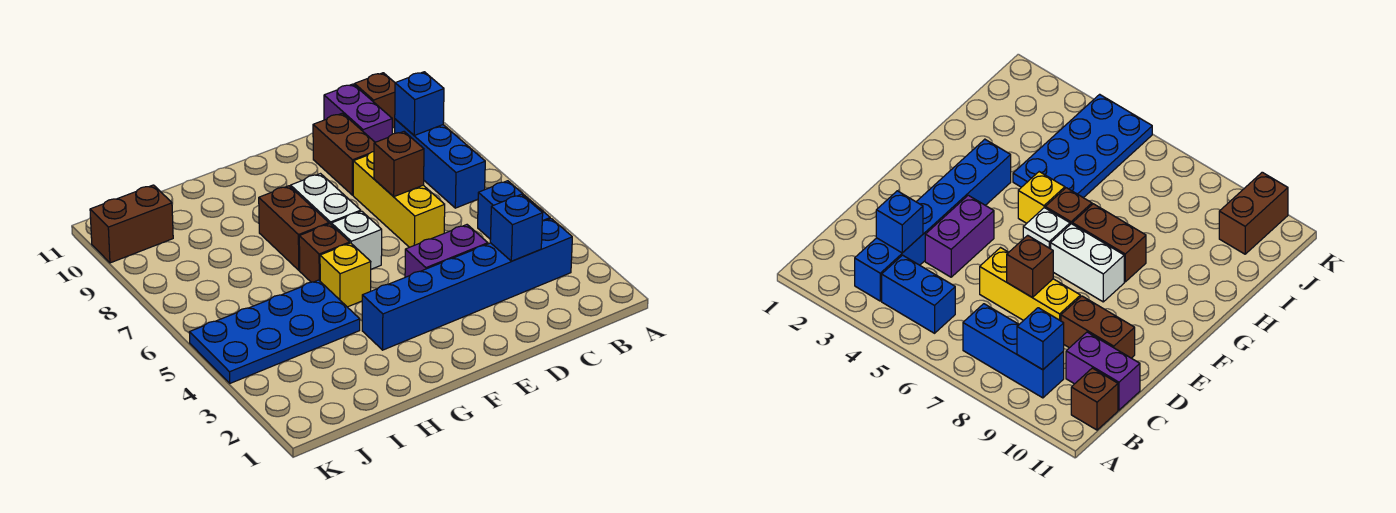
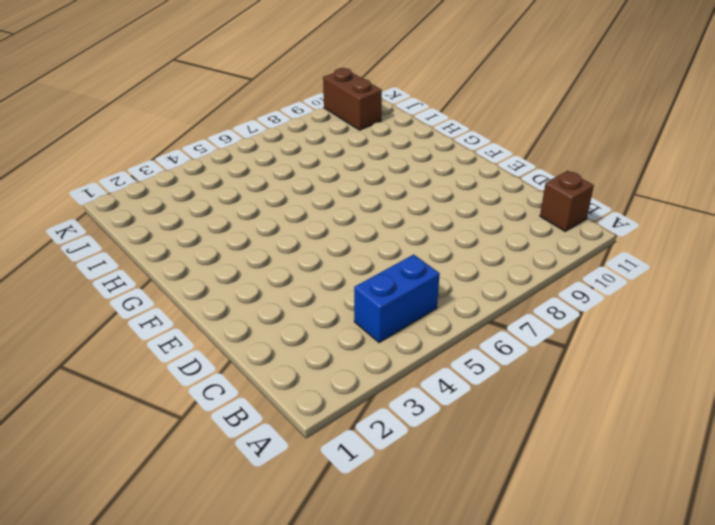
none -> blue brick B3:G3 level 1
none -> blue brick B7:B9 level 1
none -> purple brick C10:C11 level 1

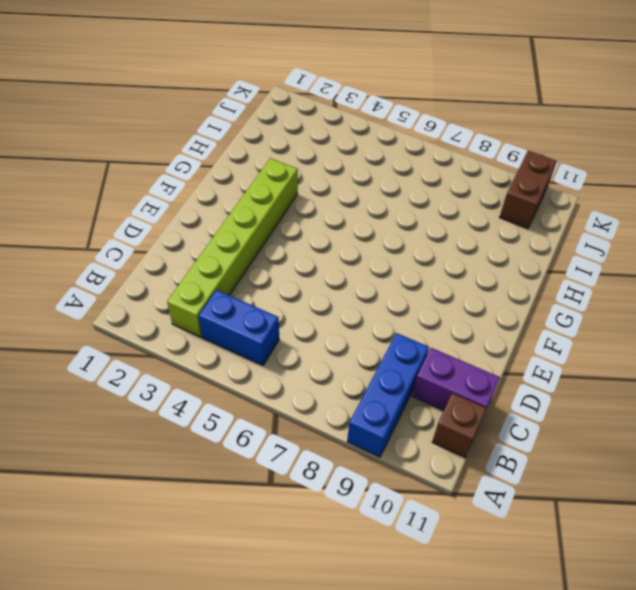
blue brick A9:C9 level 1 -> blue brick B7:B9 level 1
lime brick B3:G3 level 1 -> blue brick B3:G3 level 1
none -> purple brick D4:E4 level 1
none -> yellow brick D6:D8 level 1
none -> brown brick D9:D10 level 1

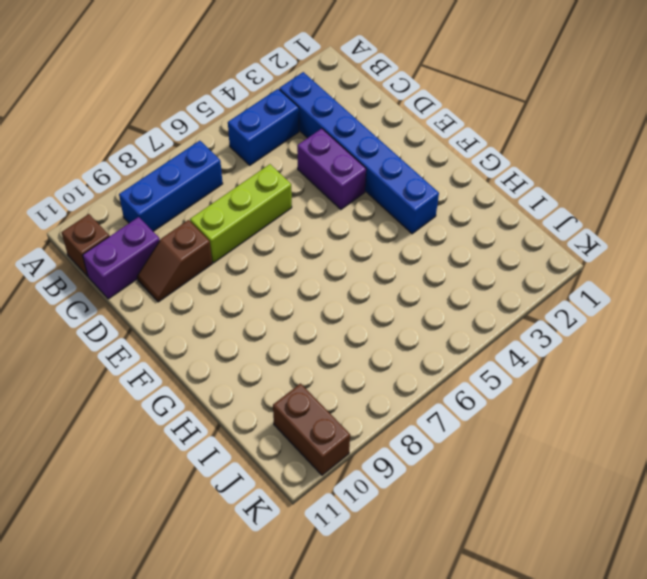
lime brick D6:D8 level 1 -> yellow brick D6:D8 level 1
brown slope D9:D10 level 1 top 9 -> brown brick D9:D10 level 1
none -> white brick F6 level 1
none -> white brick F7:F8 level 1
none -> yellow brick G5 level 1

